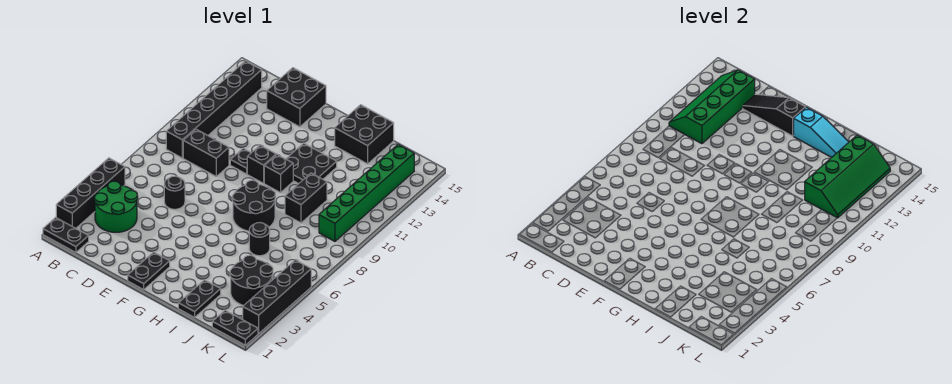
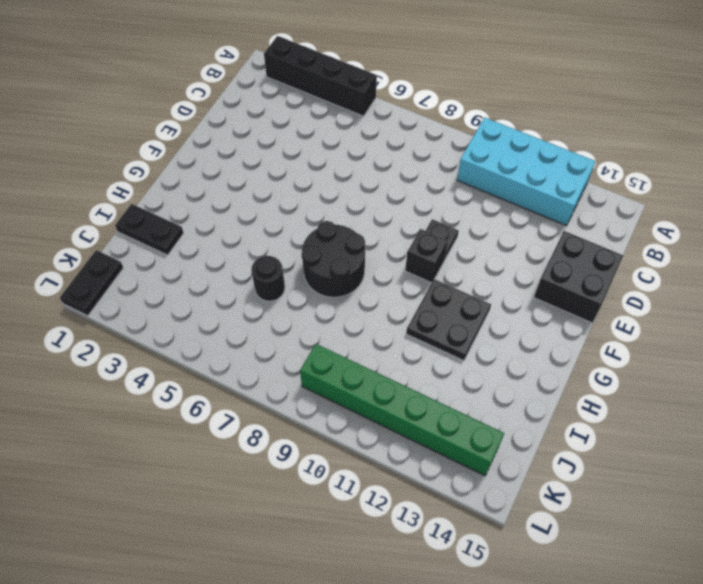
cyan brick A10:B13 level 1 -> black brick B9:B14 level 1
none -> black plate A1:B1 level 1
none -> green round brick B3:C4 level 1
none -> black brick C9:D9 level 1

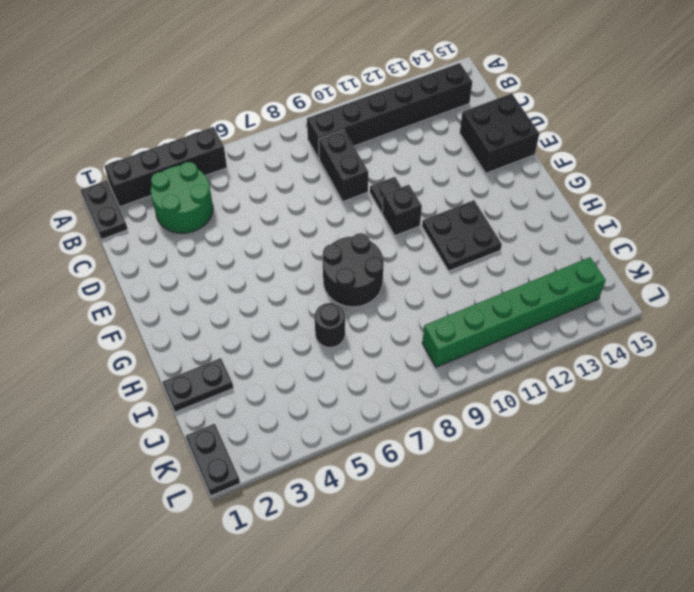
none -> black round brick D6 level 1
none -> black plate F1:F2 level 1
none -> black brick G10 level 1

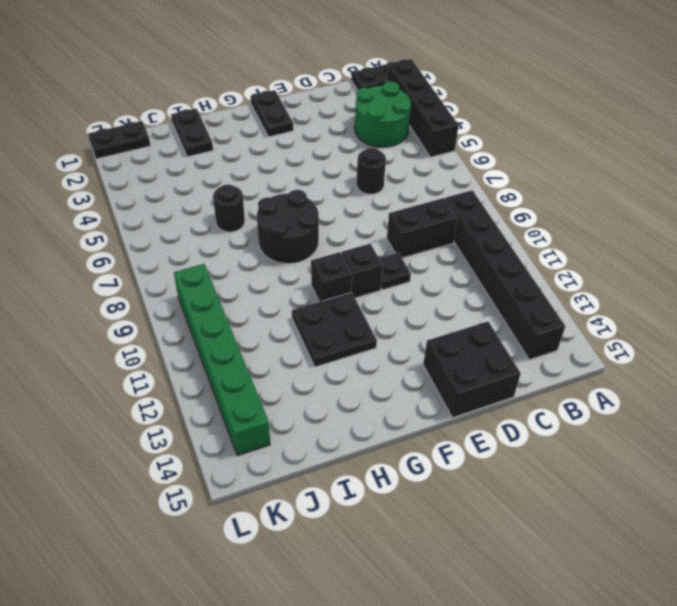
none -> black brick H14:I15 level 1
none -> black brick I9:I10 level 1
none -> black round brick J3:K4 level 1

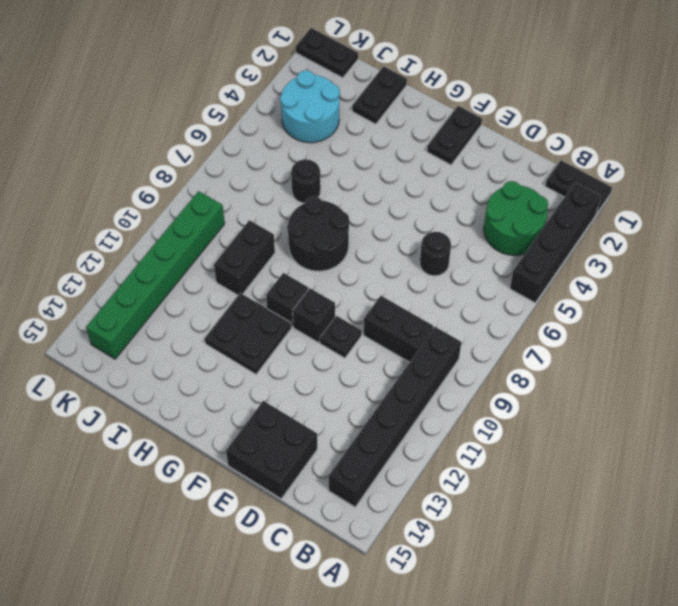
cyan round brick J3:K4 level 1 -> black round brick J3:K4 level 1
none -> black brick H14:I15 level 1
none -> black brick L2:L5 level 1
none -> green slope B11:C14 level 2 top C

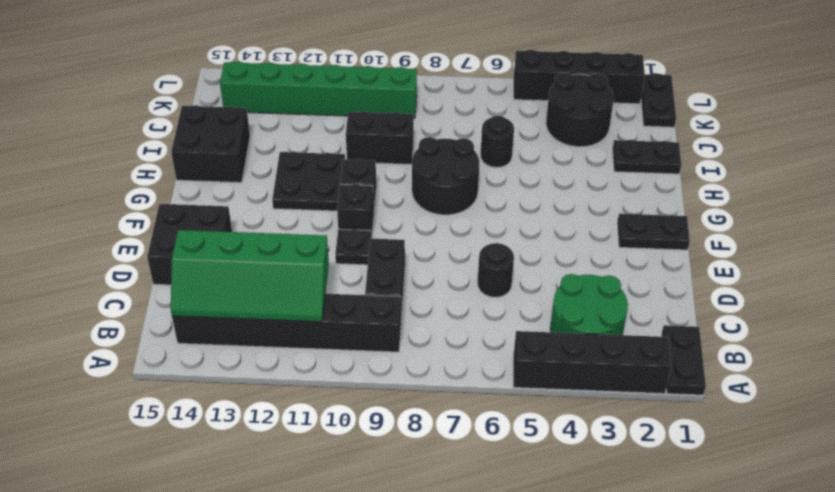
none -> black slope D14:F14 level 2 top F
none -> cyan slope G14:I14 level 2 top G
none -> green slope J11:K14 level 2 top J

